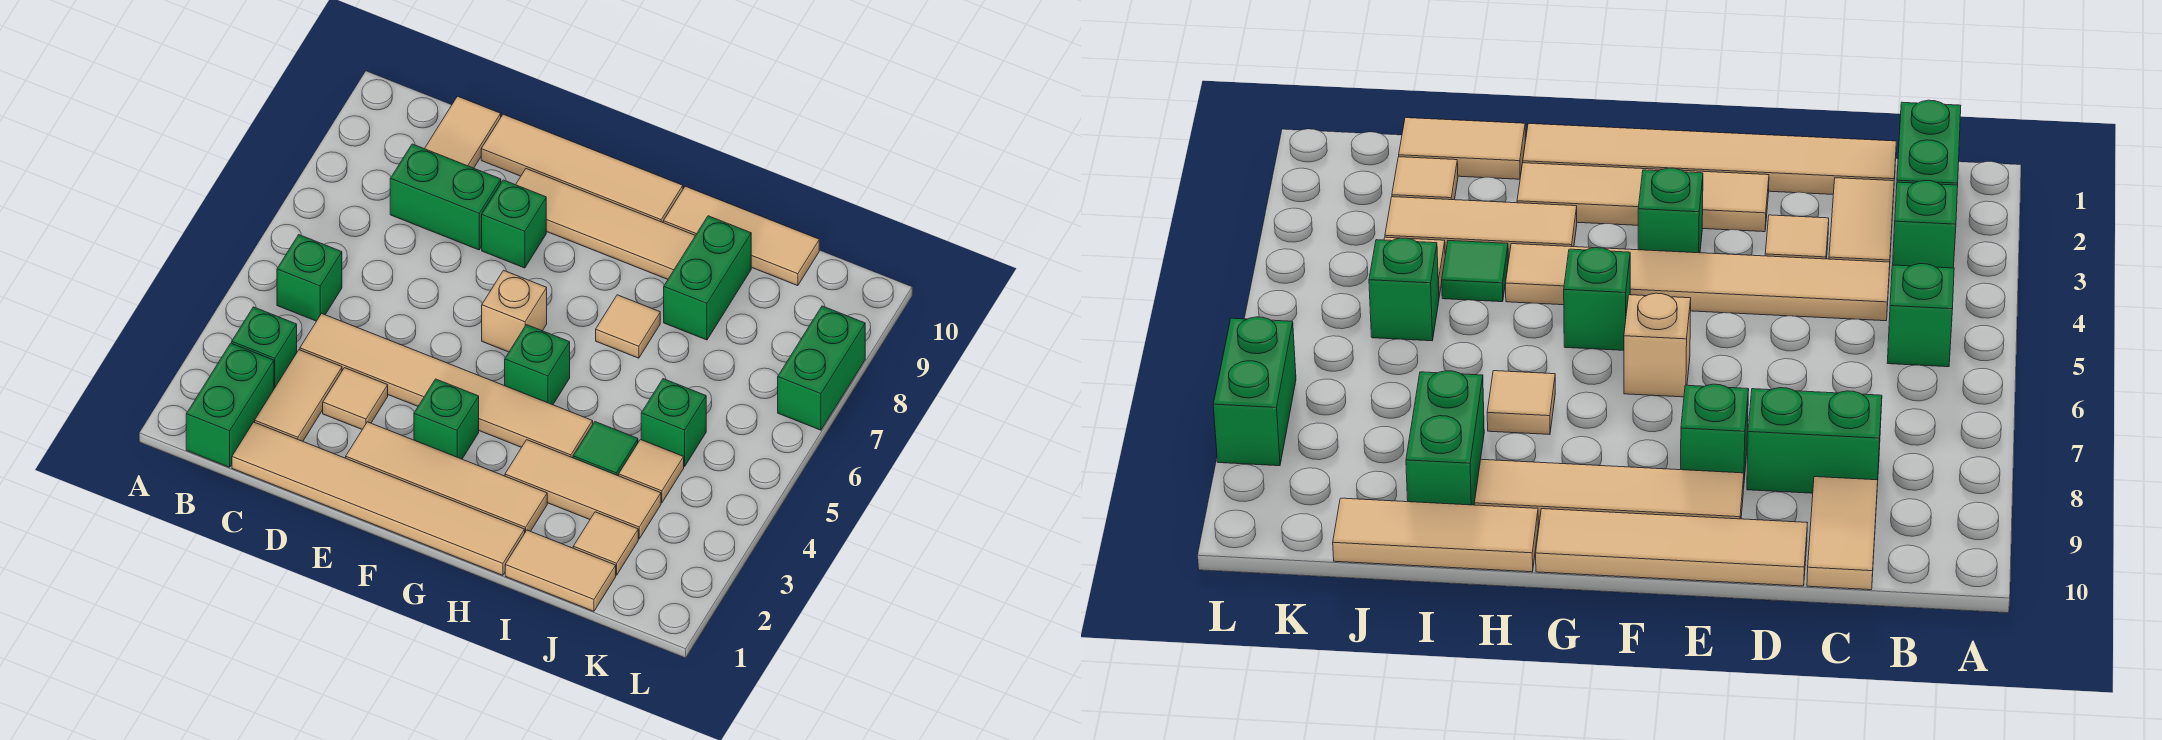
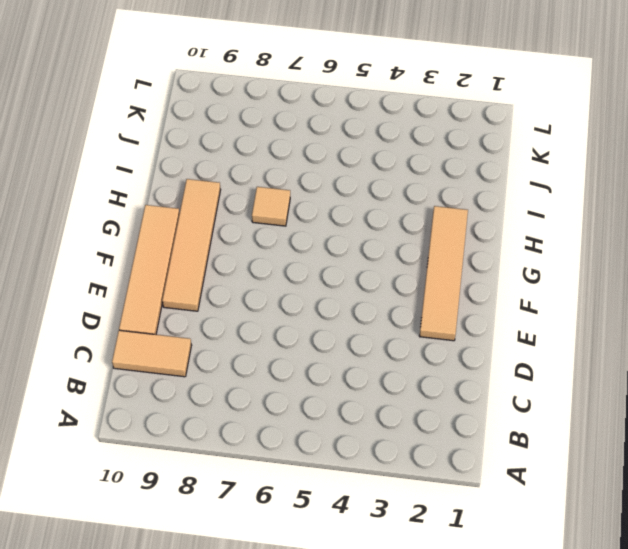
none -> green brick B1:B2 level 1
none -> green brick B3 level 1
none -> green brick B5 level 1

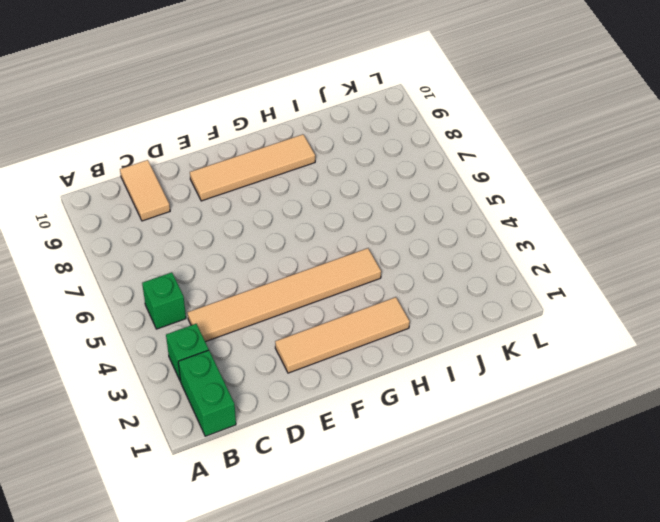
none -> tan tile C1:H1 level 1
none -> tan tile C2:C3 level 1
none -> green brick C8:D8 level 1

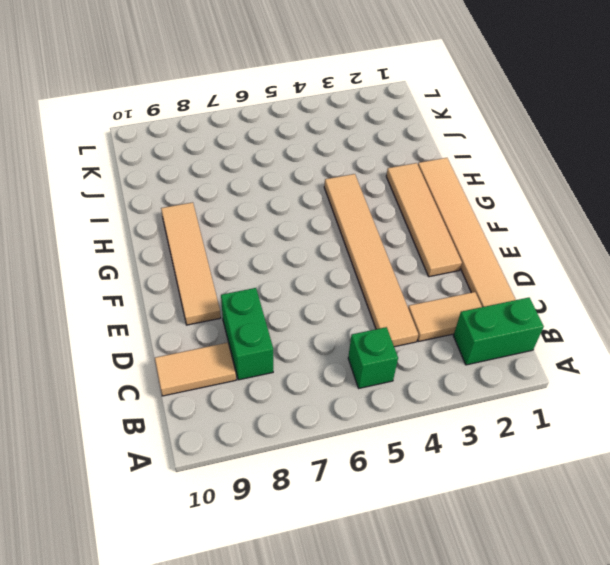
none -> green brick B3 level 1
none -> tan tile D3 level 1
none -> tan tile D10:G10 level 1

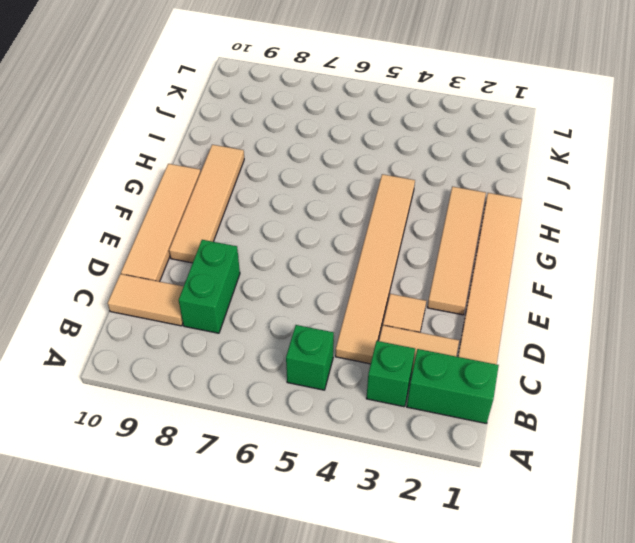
none -> green brick E8 level 1
none -> green brick F3 level 1
none -> tan brick F6 level 1

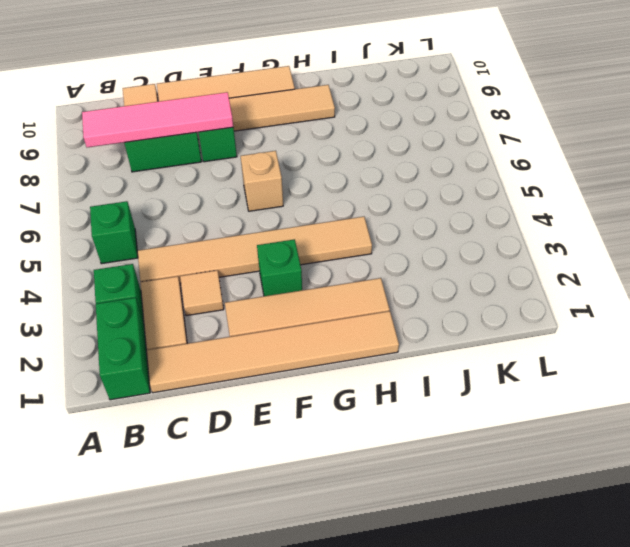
pink tile B8:E8 level 2 -> none
none -> green brick G5 level 1
none -> tan tile H3:J3 level 1
none -> tan tile H7 level 1

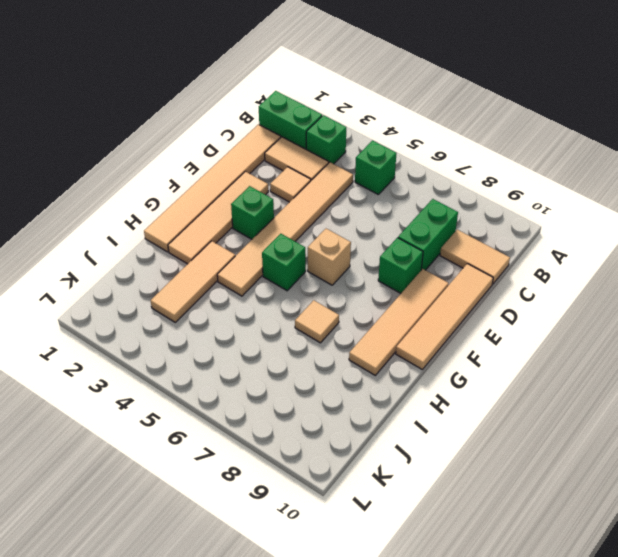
none -> tan tile H10:J10 level 1
none -> tan tile I1:J1 level 1
none -> green tile I4 level 1

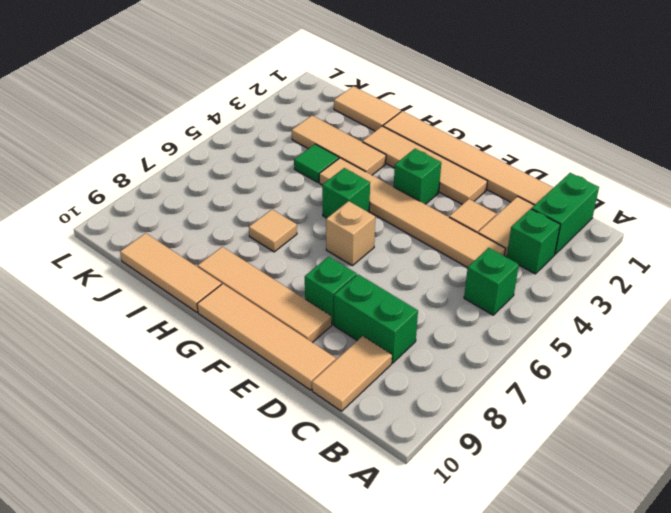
none -> green brick I8:I9 level 1
none -> tan tile J2 level 1
none -> tan tile J4 level 1

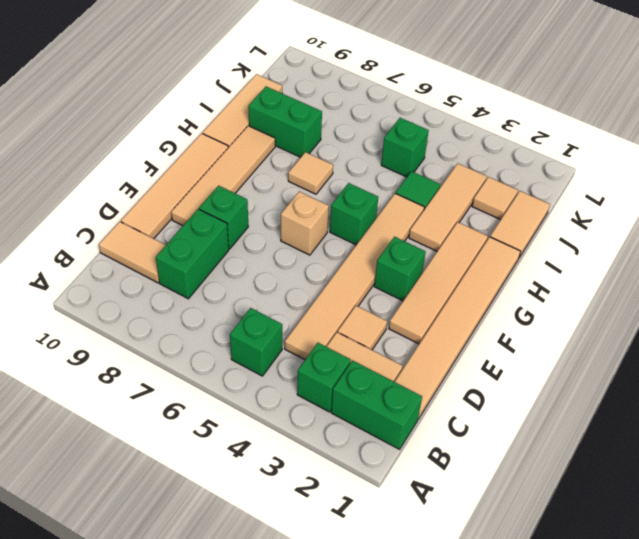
none -> tan tile J4 level 1
none -> green brick L7:L8 level 1

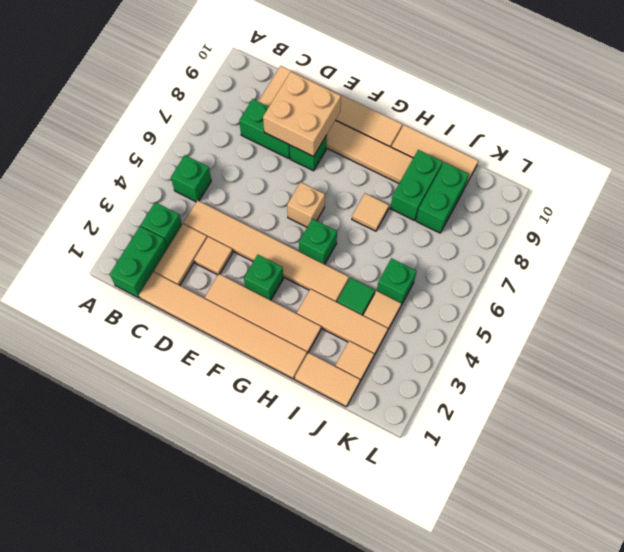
tan brick D8:E9 level 2 -> none
green brick J8:J9 level 1 -> green brick L7:L8 level 1

